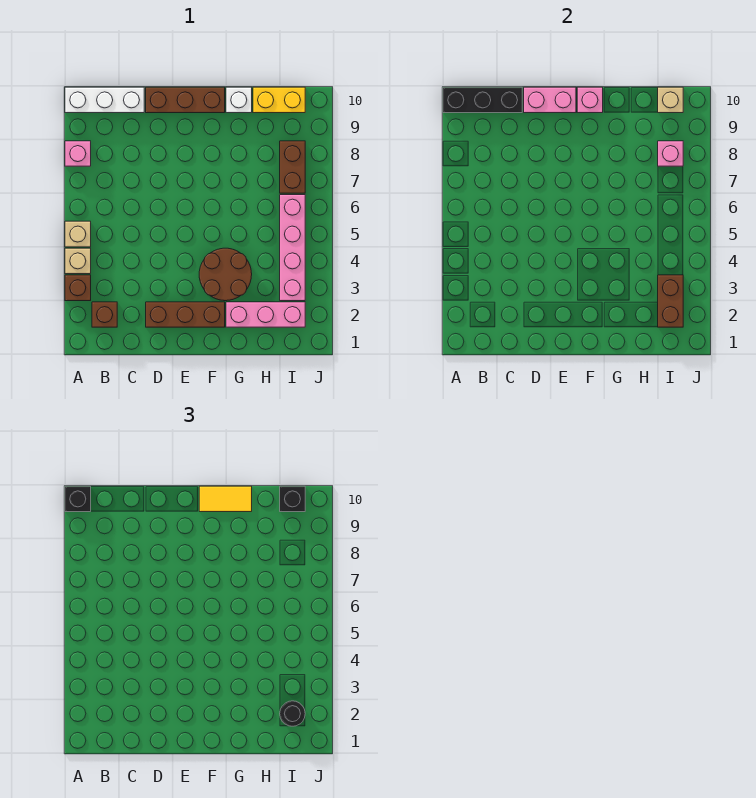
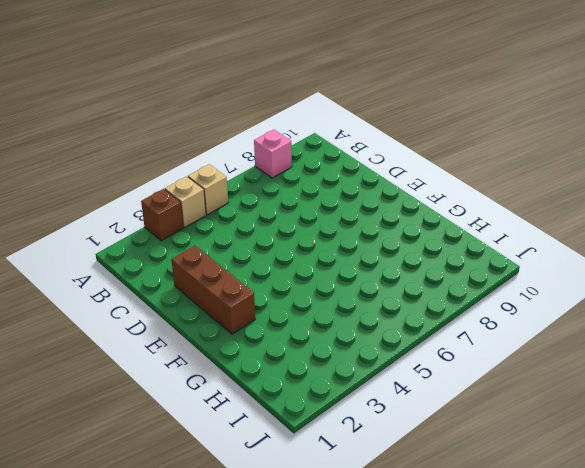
none -> white brick A10:C10 level 1
none -> brown brick B2 level 1
none -> brown brick D10:F10 level 1

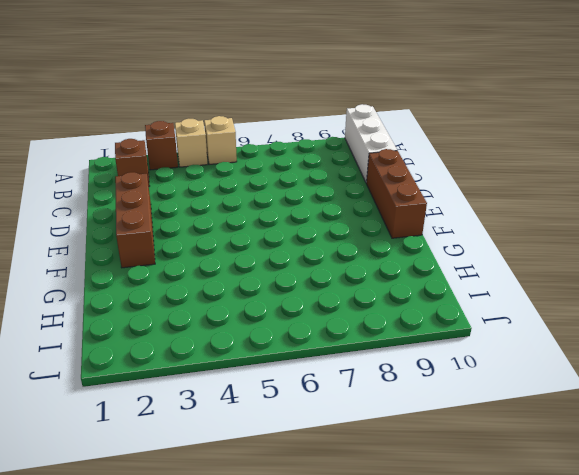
none -> pink brick A8 level 1
none -> brown round brick F3:G4 level 1
none -> pink brick G2:I2 level 1

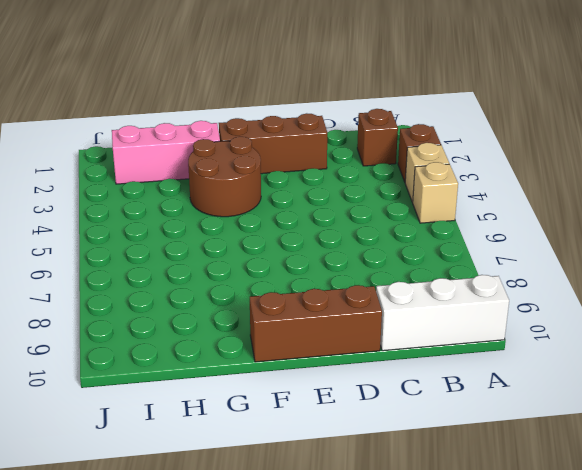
none -> pink brick A8 level 1
none -> white brick G10 level 1
none -> yellow brick H10:I10 level 1

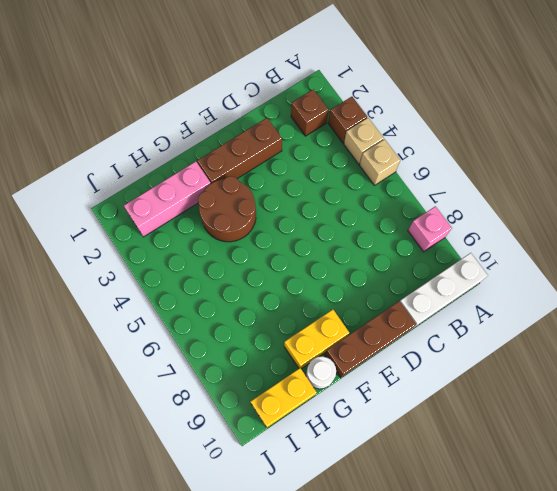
yellow brick F9:G9 level 1 -> none
white round brick G10 level 1 -> white brick G10 level 1
none -> pink brick I3:I6 level 1
none -> brown brick I7:I8 level 1
none -> black brick A10:C10 level 2

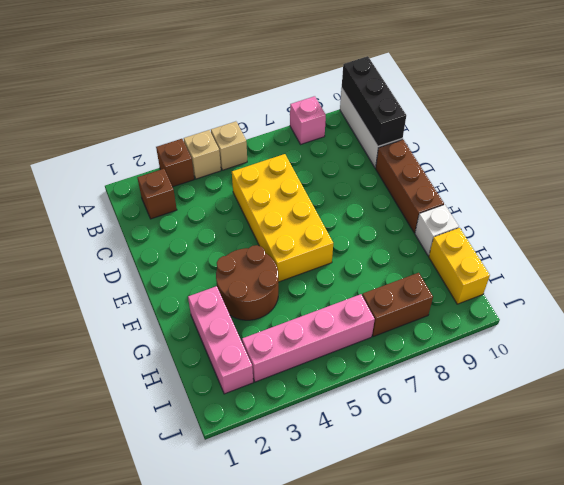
yellow brick C5:F6 level 1 -> none
none -> brown brick D2:F2 level 1
none -> pink brick D10:E10 level 2
none -> pink brick F10 level 2

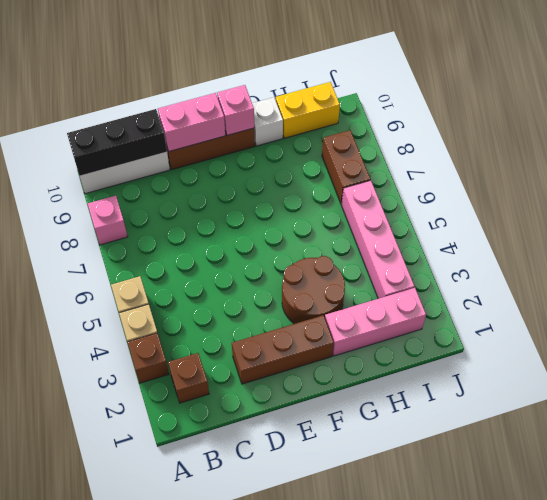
none -> brown brick I2:I3 level 2
none -> pink brick I8 level 2
none -> tan brick I10 level 2

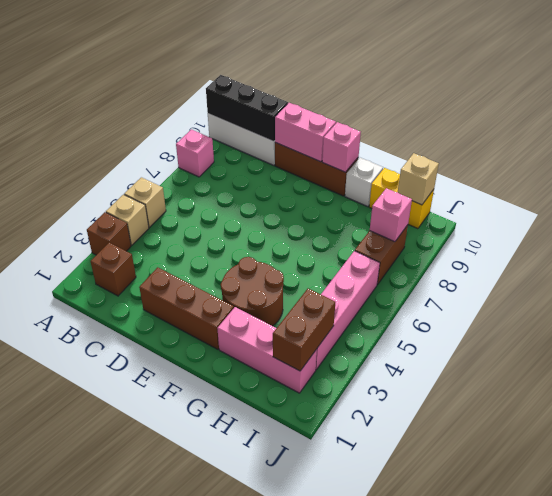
none -> black brick A10 level 3
none -> yellow tile F10:G10 level 3
none -> black round brick I2 level 3

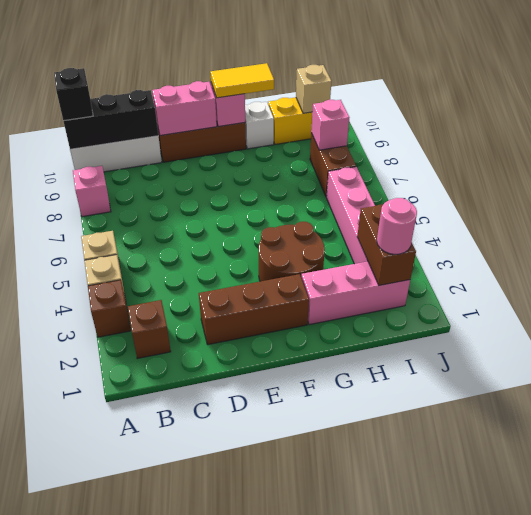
pink round brick I2 level 3 -> black round brick I2 level 3
none -> black brick I10 level 3

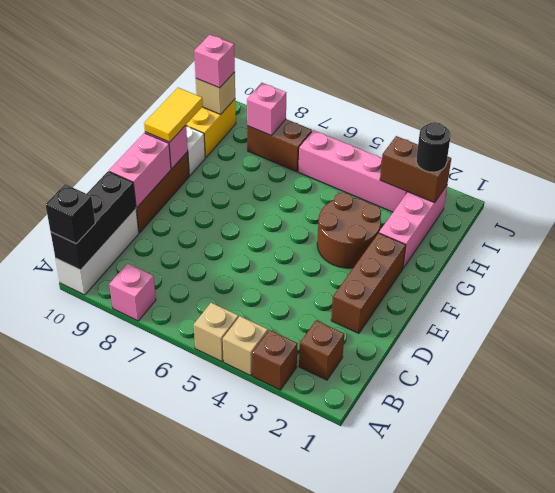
pink brick I10 level 3 -> black brick I10 level 3

